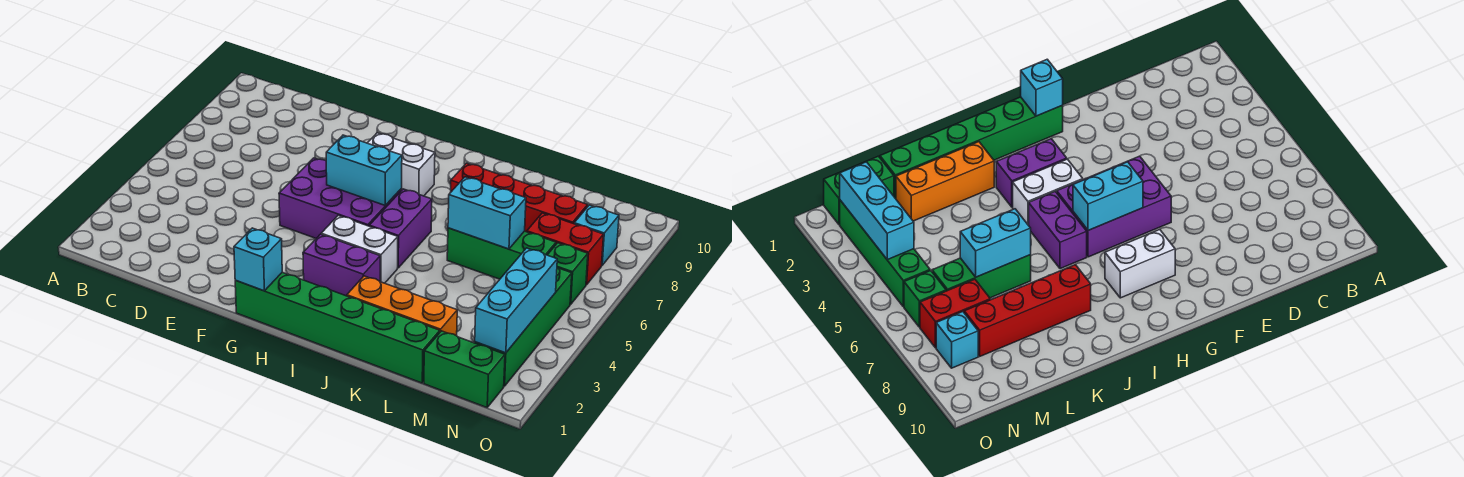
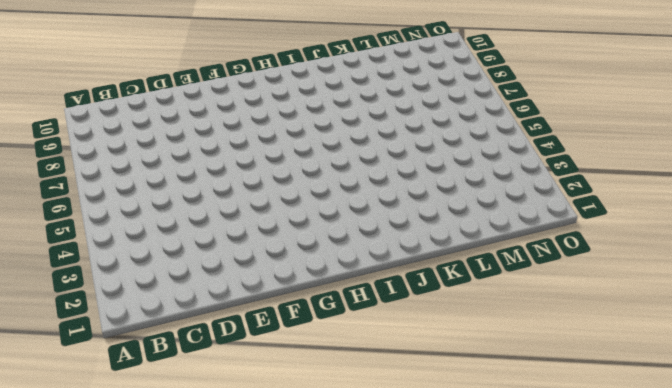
none -> purple brick F5:H6 level 1
none -> green brick G1:L1 level 1
none -> white brick G8:H8 level 1

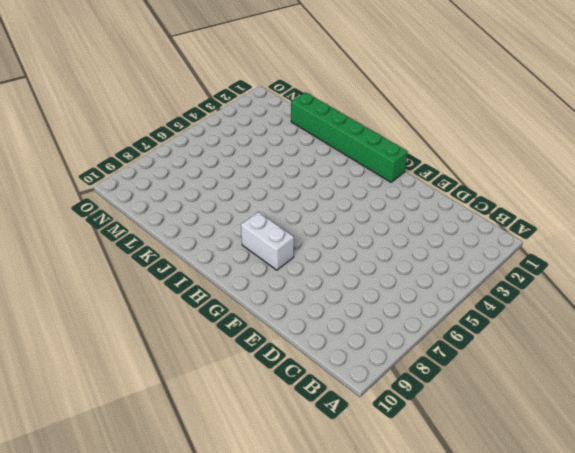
none -> purple brick F5:H6 level 1
none -> purple brick H3:I3 level 1
none -> white brick H4:I4 level 1

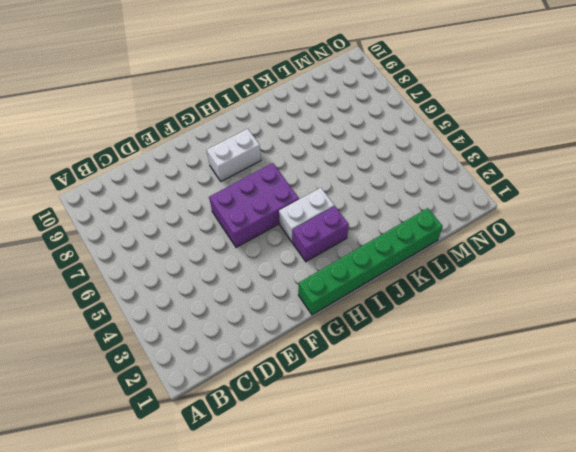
none -> purple brick I5:I6 level 1
none -> orange brick J2:L2 level 1
none -> red brick J8:M8 level 1

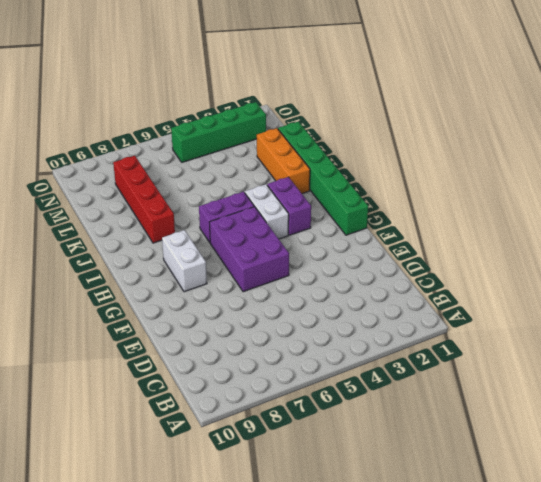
none -> green brick K6:M6 level 1
none -> green brick M1:N1 level 1
none -> red brick M7:N7 level 1

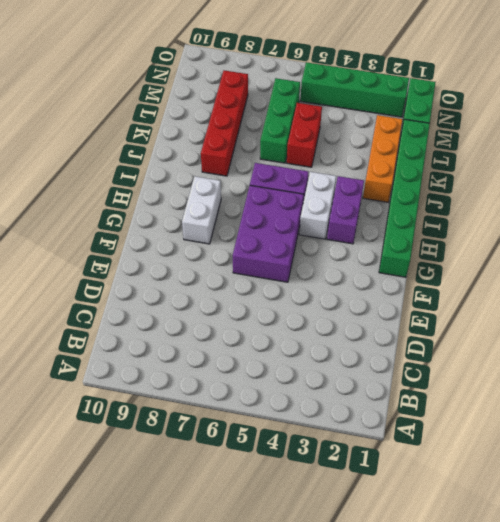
red brick K5:L5 level 1 -> red brick M7:N7 level 1
none -> green brick N6 level 1
none -> cyan brick N8 level 1
none -> cyan brick G1 level 2

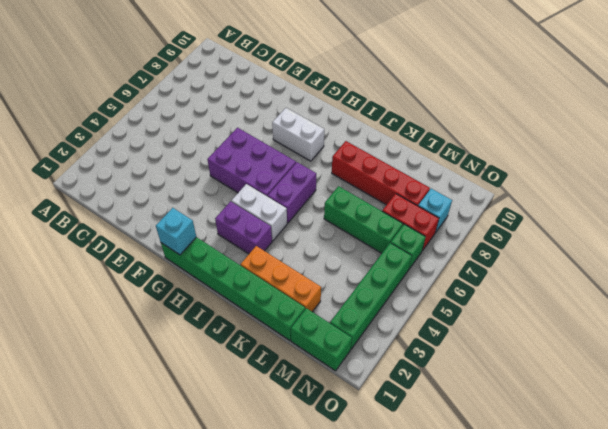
none -> cyan brick G6:H6 level 2
none -> cyan brick K6:L6 level 2
none -> cyan brick N2:N4 level 2

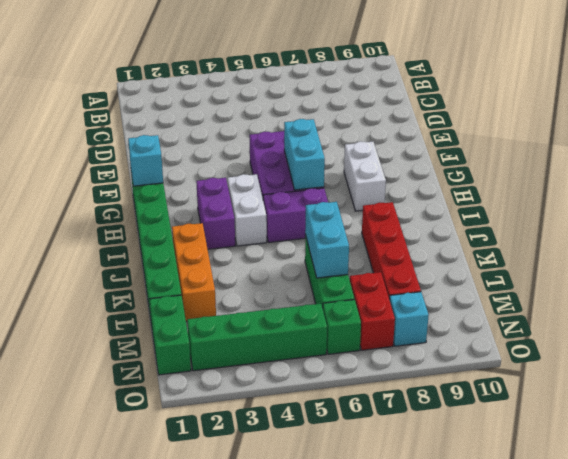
none -> cyan brick N2:N4 level 2

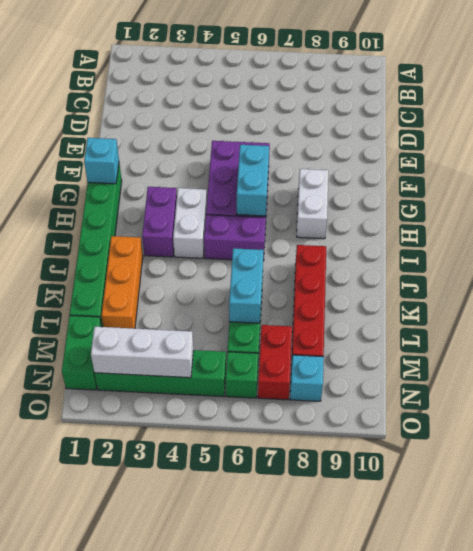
white brick N2:N4 level 2 -> cyan brick N2:N4 level 2

